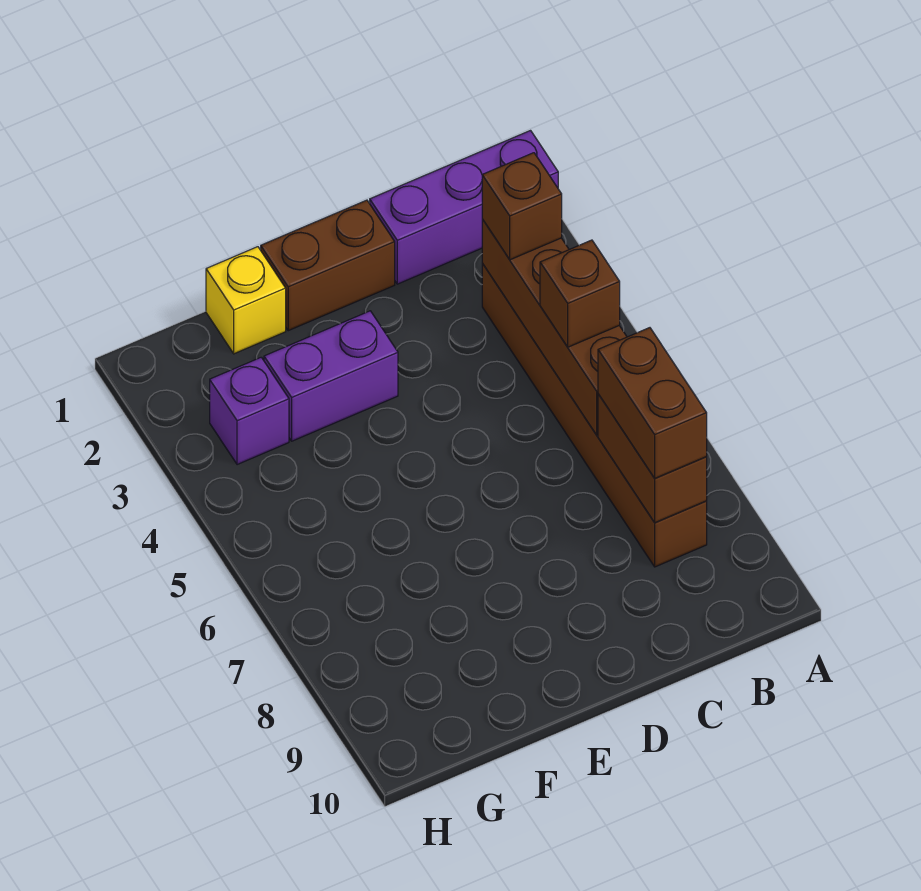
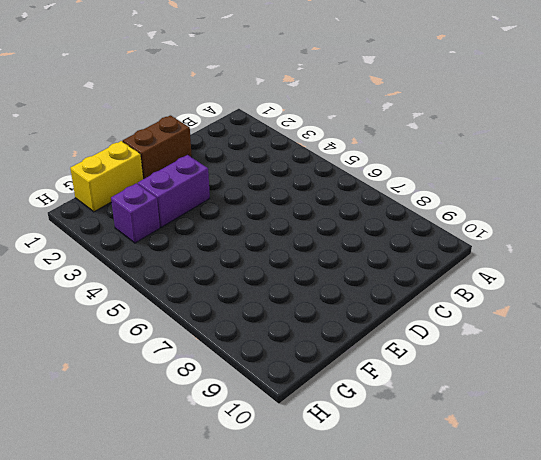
yellow brick F1:G1 level 1 -> yellow brick F1 level 1
none -> purple brick A1:C1 level 1
none -> brown brick B3:B8 level 1

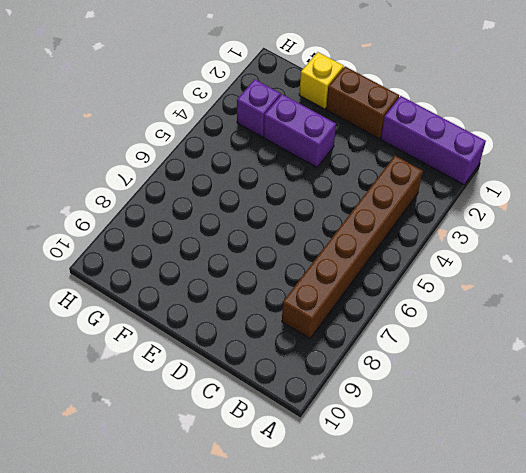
none -> brown brick B3:B6 level 2
none -> brown brick B7:B8 level 2

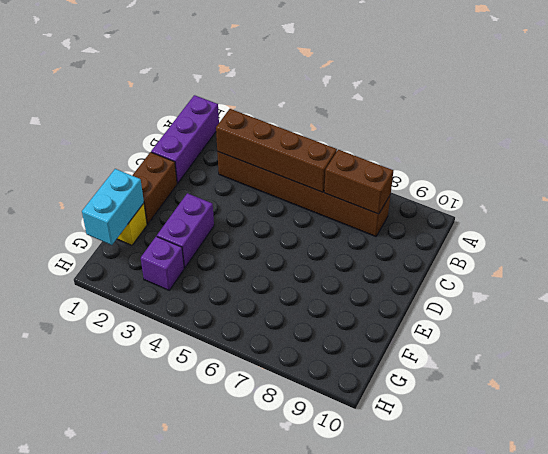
cyan brick F1:G1 level 2 -> none
none -> brown brick B3 level 3
none -> brown brick B5 level 3

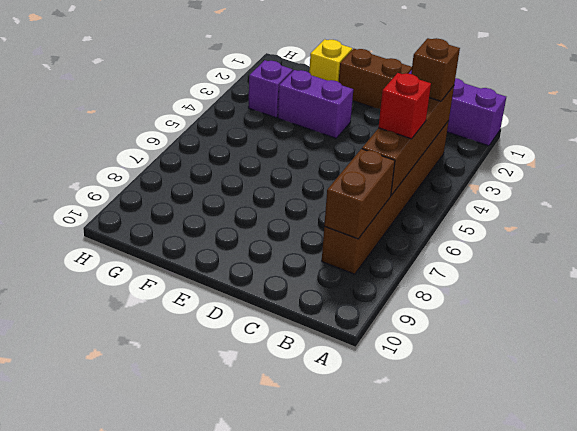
red brick B5 level 3 -> brown brick B5 level 3
none -> brown brick B7:B8 level 3

